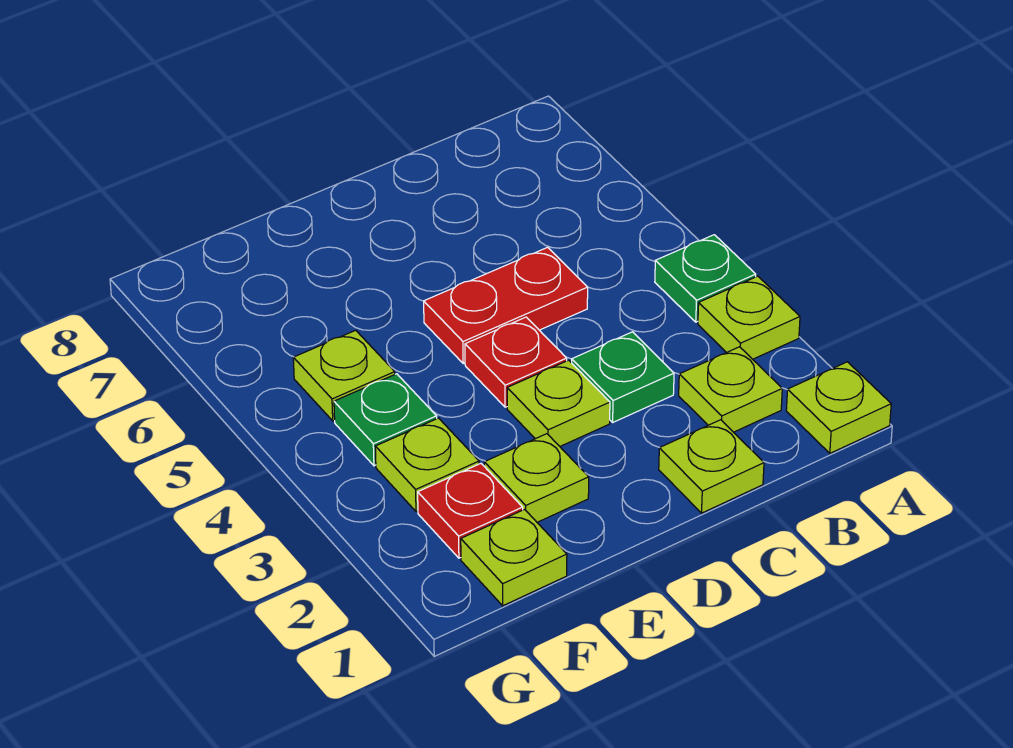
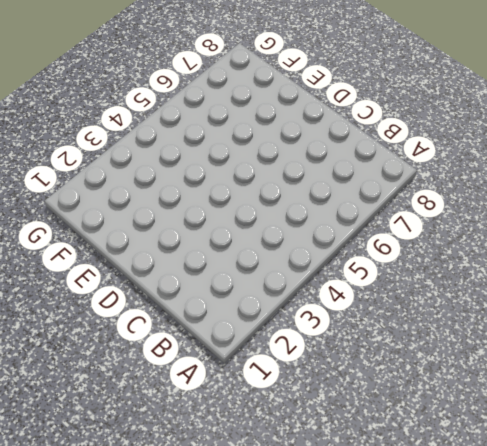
none -> lime plate A1 level 1
none -> lime plate A3 level 1
none -> green plate A4 level 1

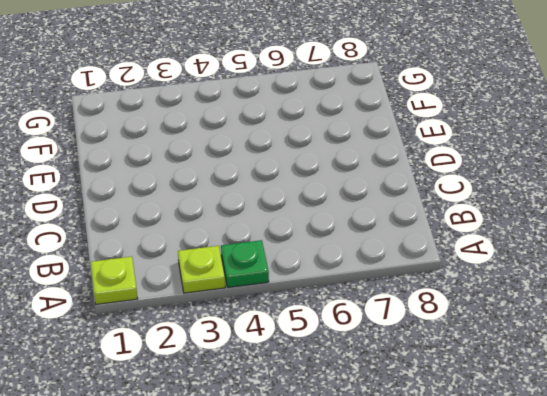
none -> lime plate B2 level 1
none -> lime plate C1 level 1
none -> green plate C3 level 1

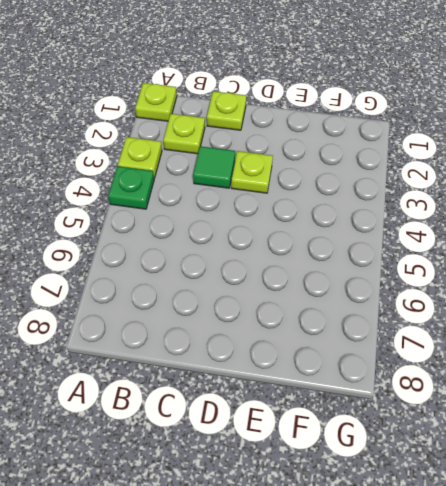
green tile C3 level 1 -> green plate C3 level 1
none -> red plate C5:D5 level 1
none -> red plate D4 level 1
none -> lime plate E2 level 1

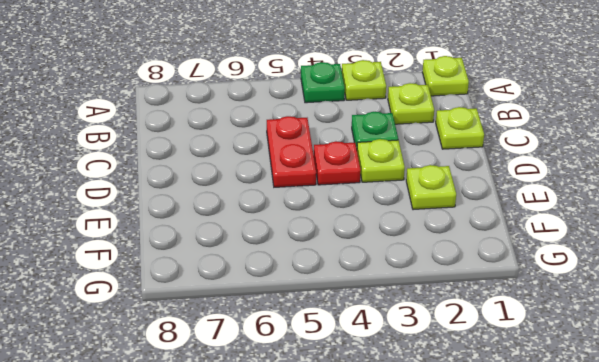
none -> lime plate F1 level 1
none -> red plate F2 level 1
none -> lime plate F3 level 1

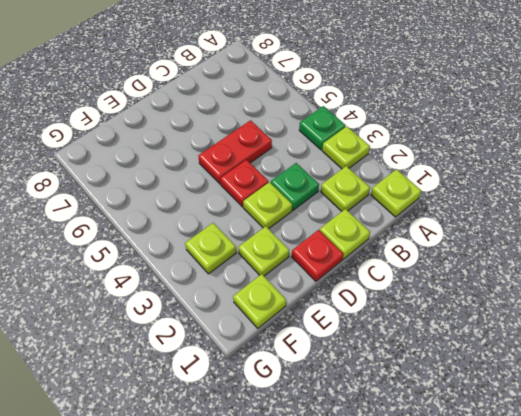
red plate D1 level 1 -> red plate F2 level 1
none -> green plate F4 level 1
none -> lime plate F5 level 1

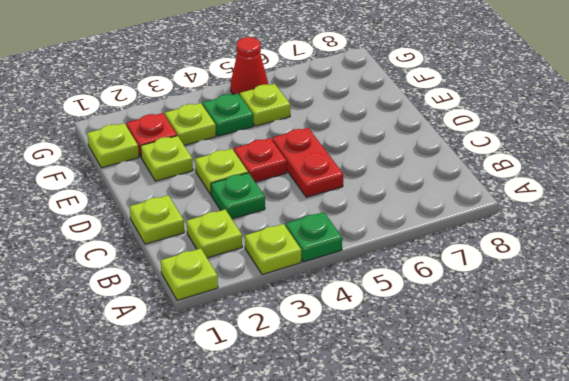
red cone G5 level 1 -> none

